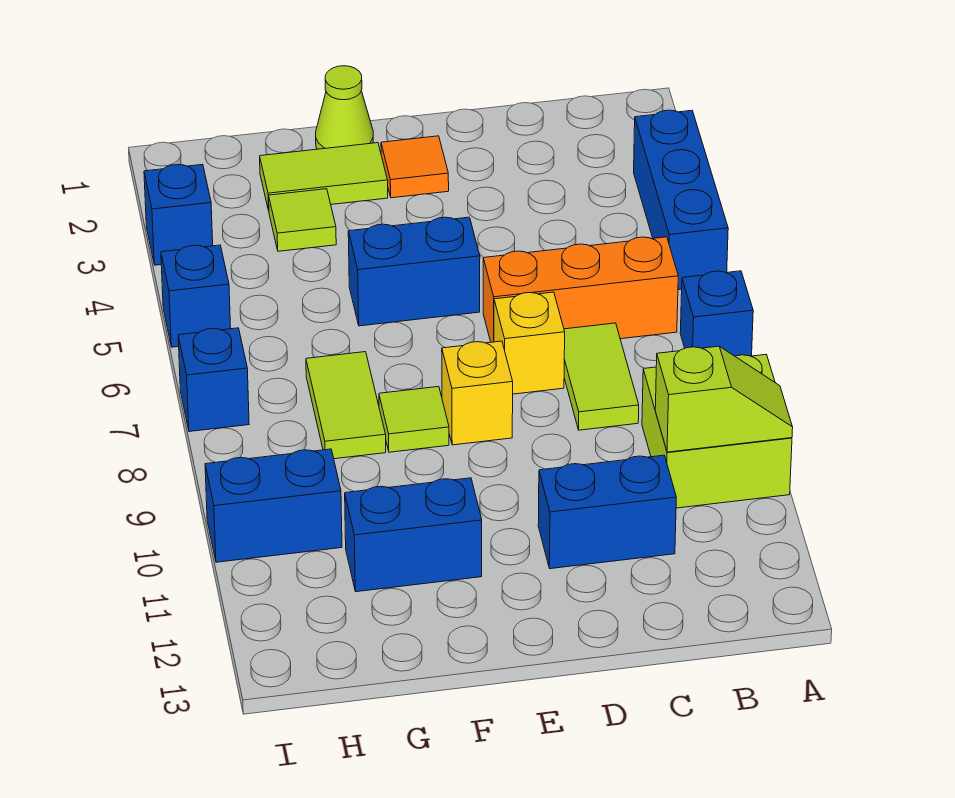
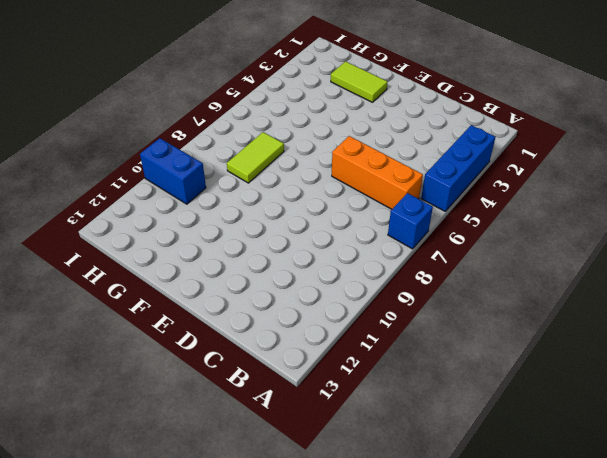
none -> lime brick A9:B10 level 1
none -> lime tile C7:C8 level 1
none -> blue brick C11:D11 level 1

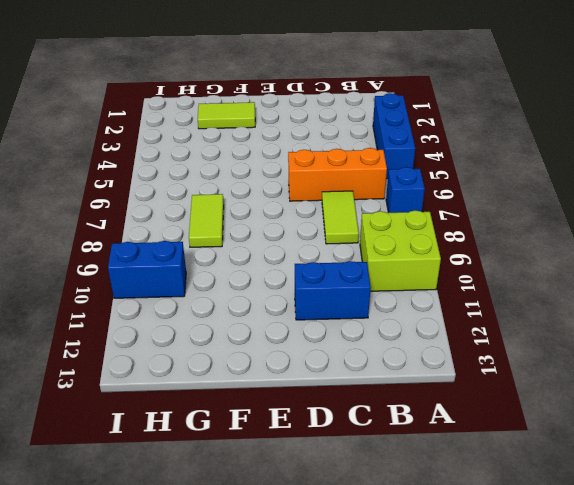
none -> yellow brick D7 level 1
none -> orange tile E2 level 1
none -> blue brick E5:F5 level 1

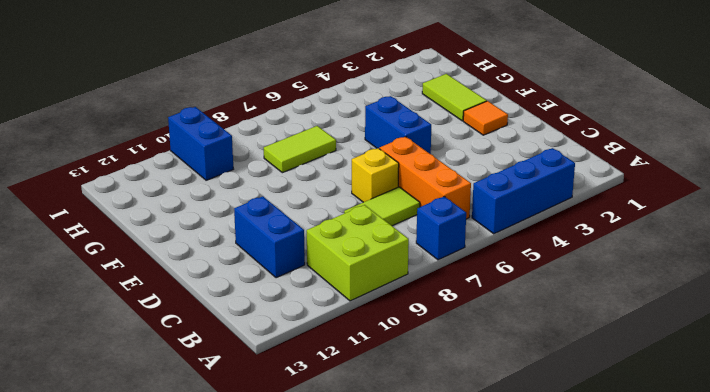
none -> yellow brick E8 level 1
none -> lime cone F1 level 1
none -> lime tile F8 level 1

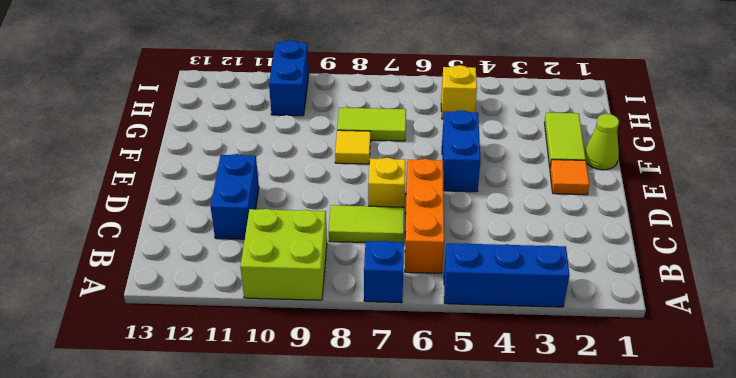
yellow tile F8 level 1 -> lime tile F8 level 1
yellow brick H5 level 1 -> yellow brick E8 level 1
none -> blue brick F11:G11 level 1
none -> lime tile G3 level 1
none -> blue brick I3 level 1

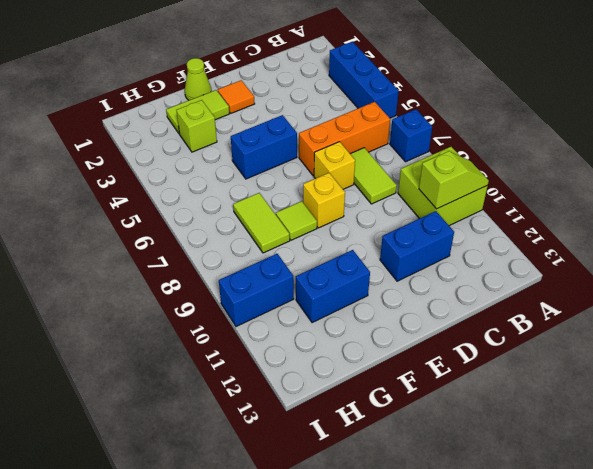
lime brick G3 level 1 -> lime tile G3 level 1
none -> blue brick I3 level 1
none -> blue brick I5 level 1
none -> blue brick I7 level 1

